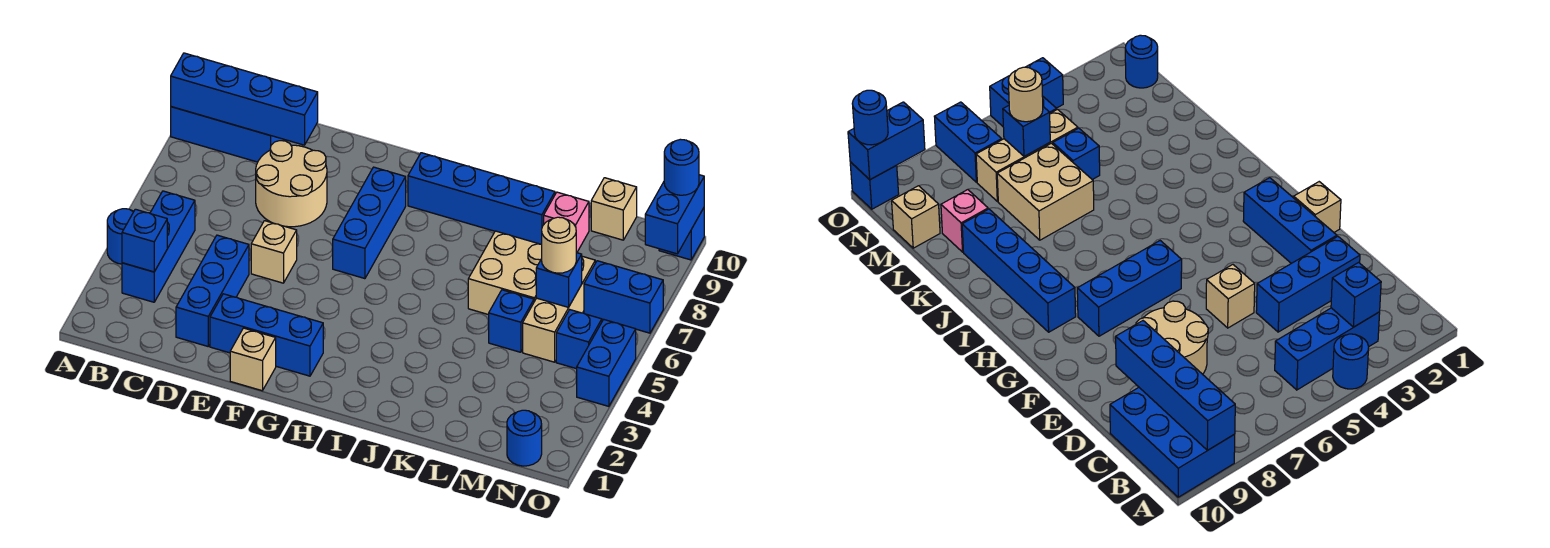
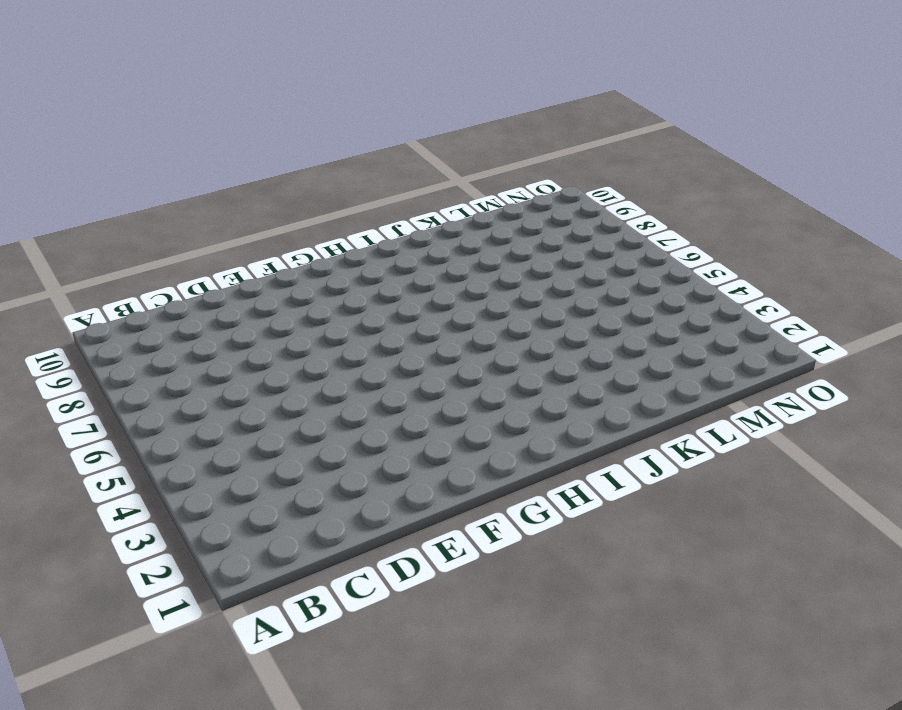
none -> blue round brick A4 level 1
none -> blue brick A9:C10 level 1
none -> blue brick B3:B5 level 1

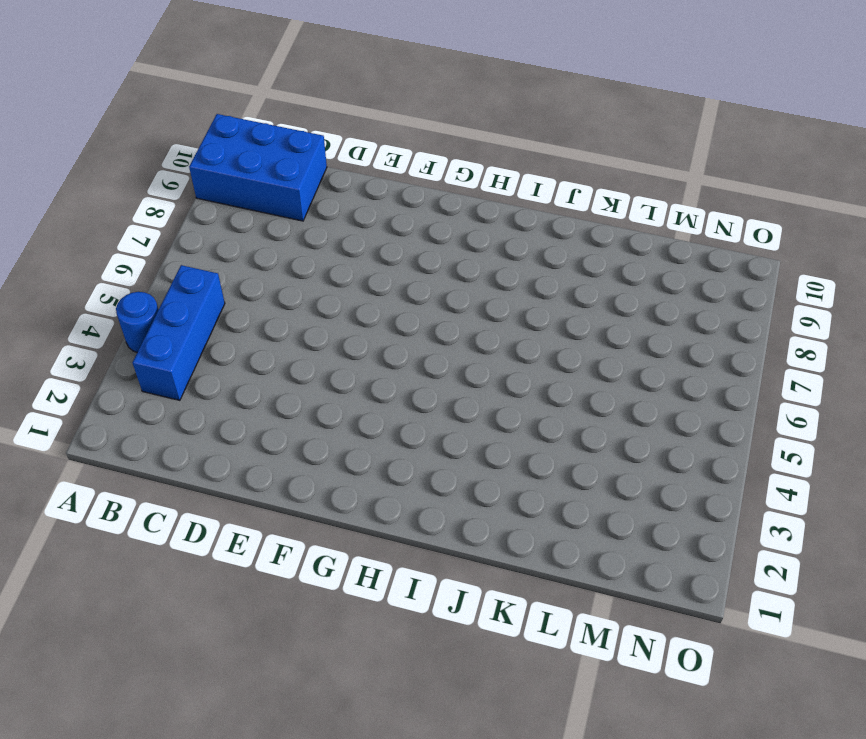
none -> blue brick D2:D4 level 1
none -> tan round brick D7:E8 level 1
none -> blue brick E2:G2 level 1

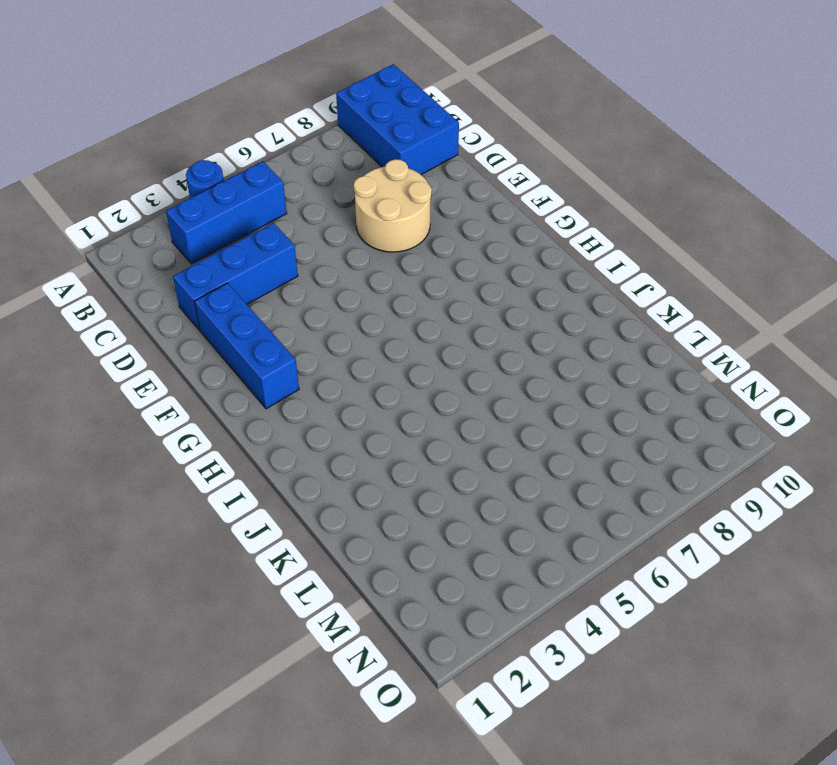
none -> tan brick E5 level 1
none -> tan brick F1 level 1
none -> blue brick G6:G8 level 1

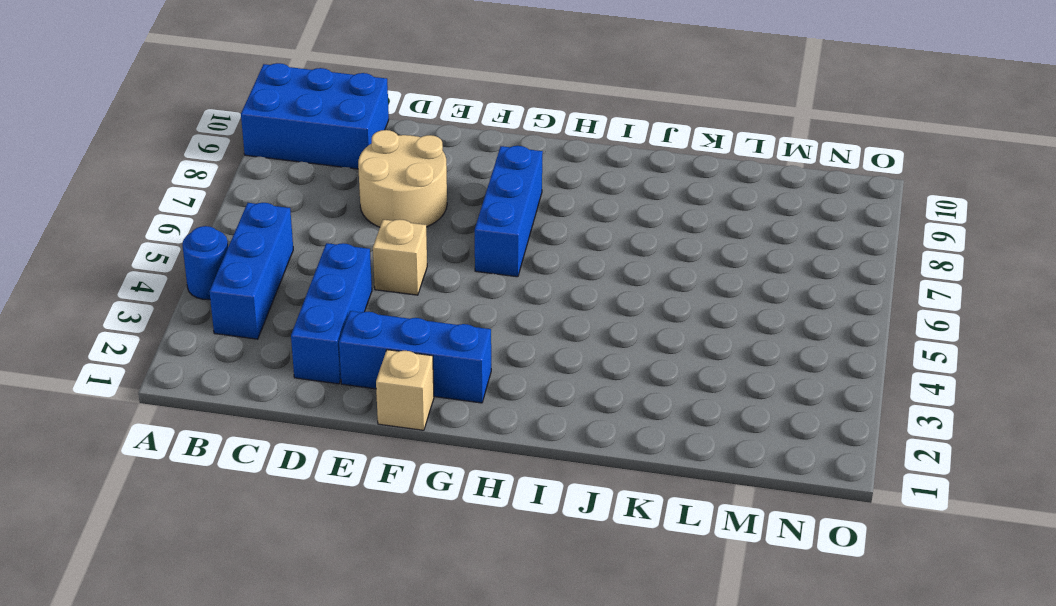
none -> blue brick H9:K9 level 1
none -> tan brick K6:L7 level 1
none -> blue brick L5 level 1

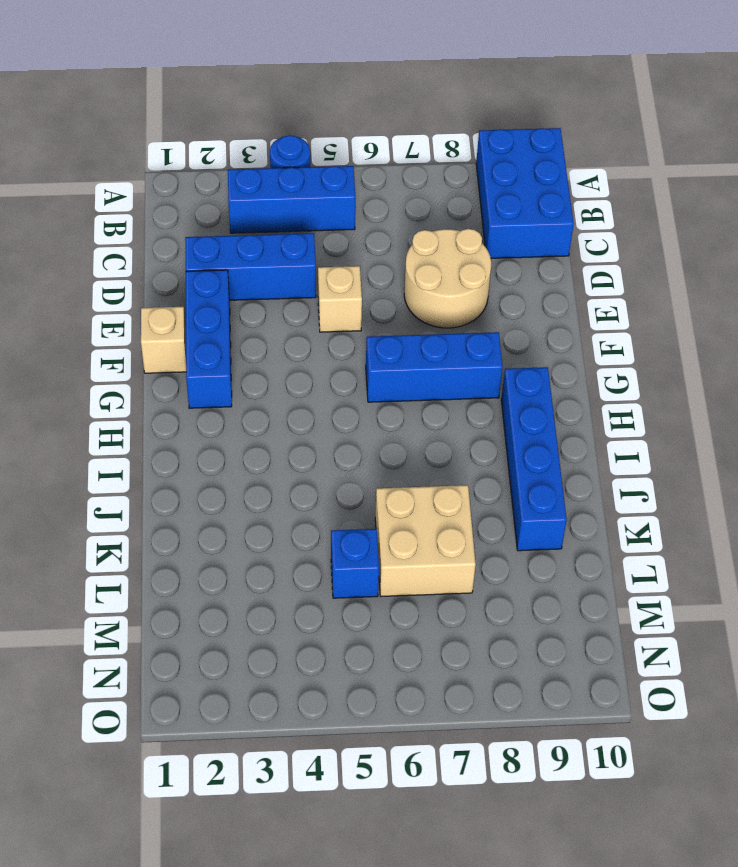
none -> pink brick L9 level 1
none -> tan brick M5:M7 level 1
none -> tan brick M10 level 1

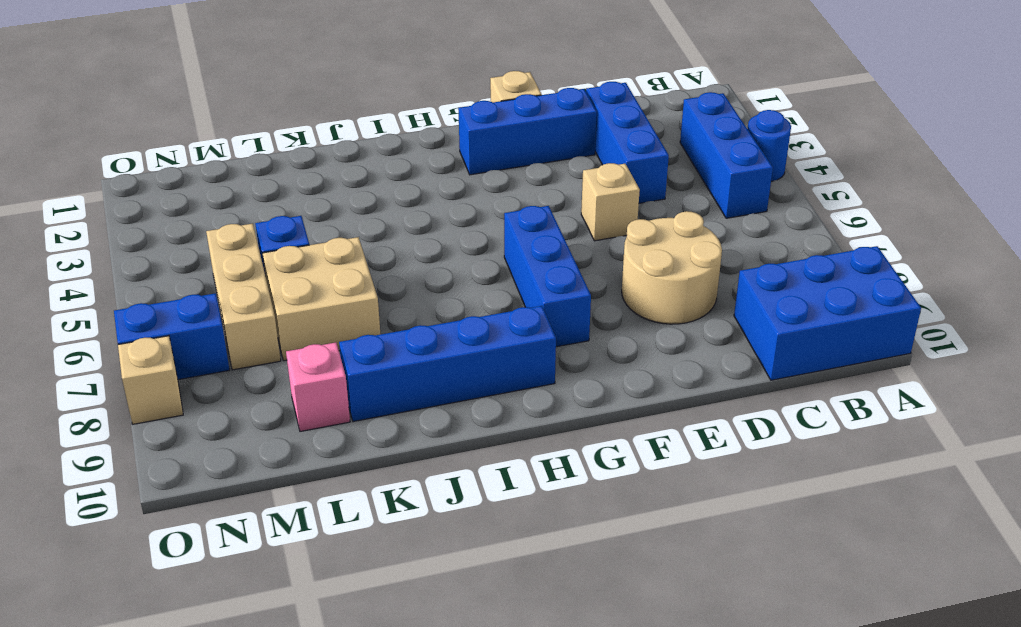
tan brick O8 level 1 -> tan brick M10 level 1
none -> blue round brick N1 level 1
none -> blue brick N5 level 1
none -> blue brick O4:O5 level 1

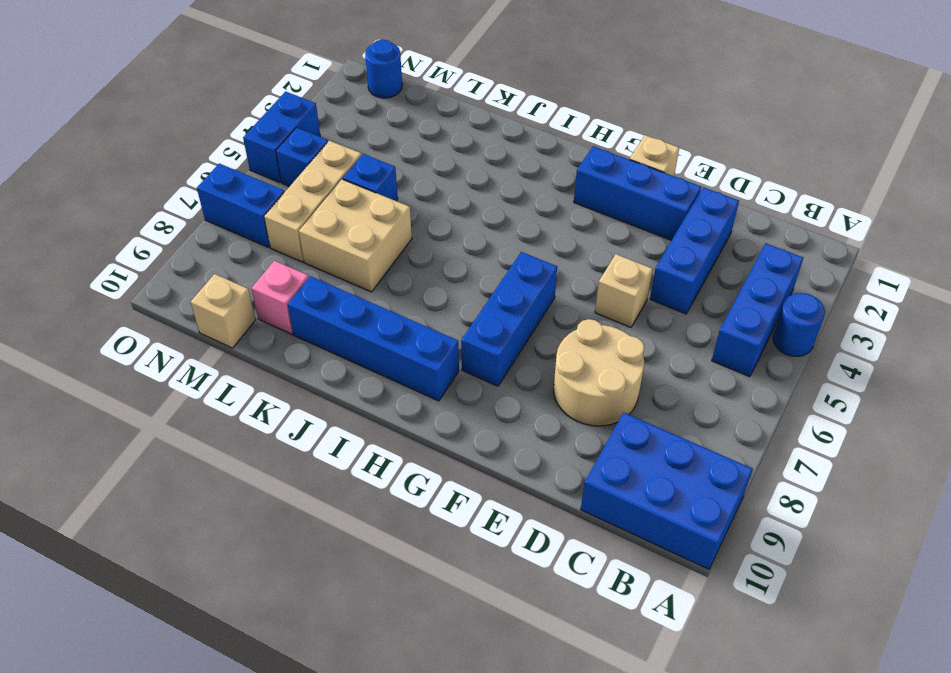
none -> blue brick O10 level 1
none -> blue brick A9:D9 level 2
none -> blue brick B3 level 2

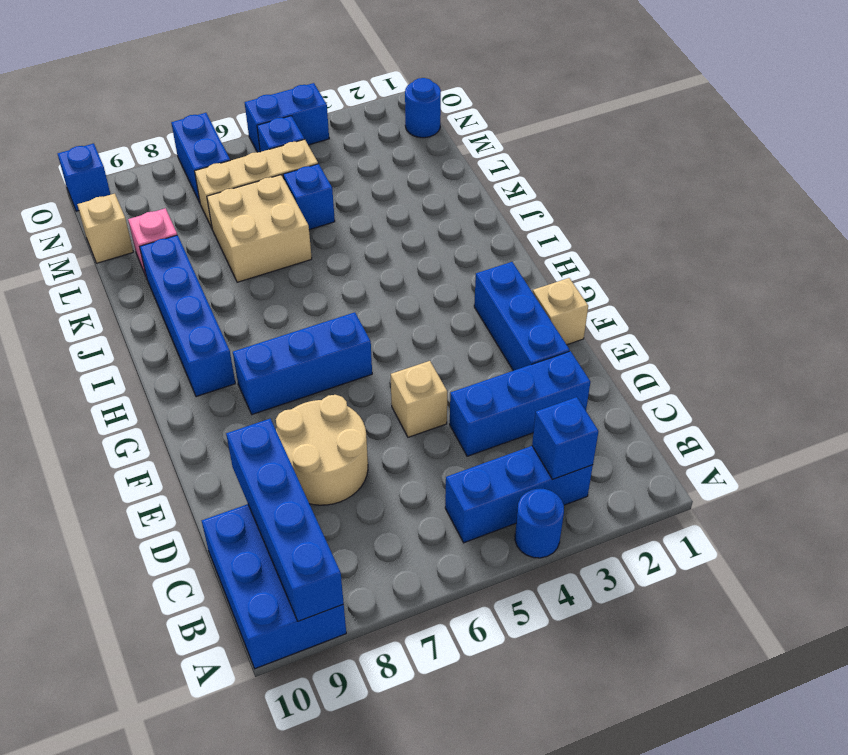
none -> blue brick M6 level 2
none -> blue brick O9:O10 level 2
none -> tan round brick M6 level 3

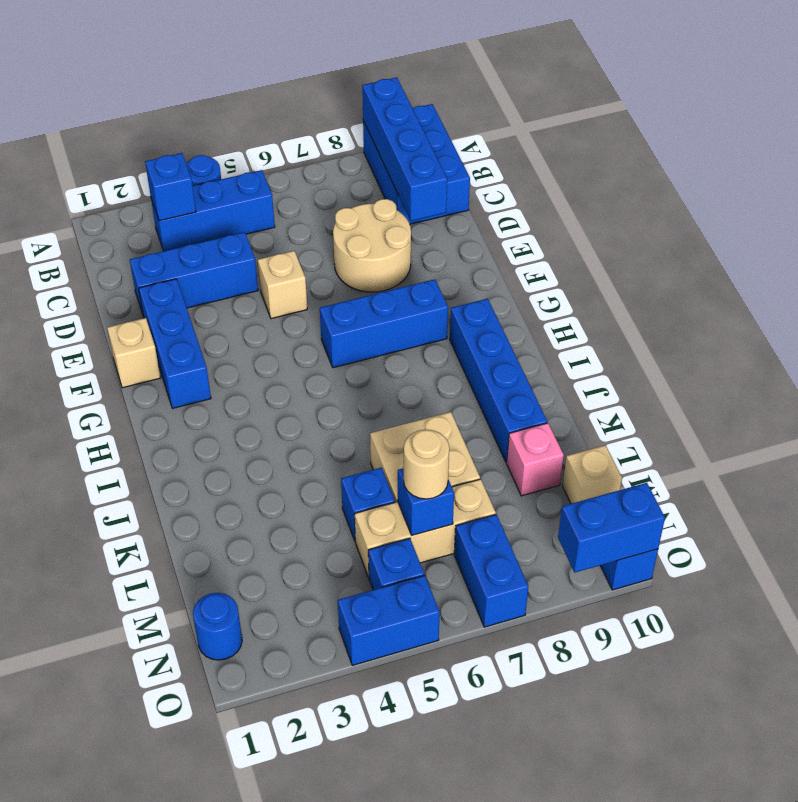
none -> blue round brick O10 level 3

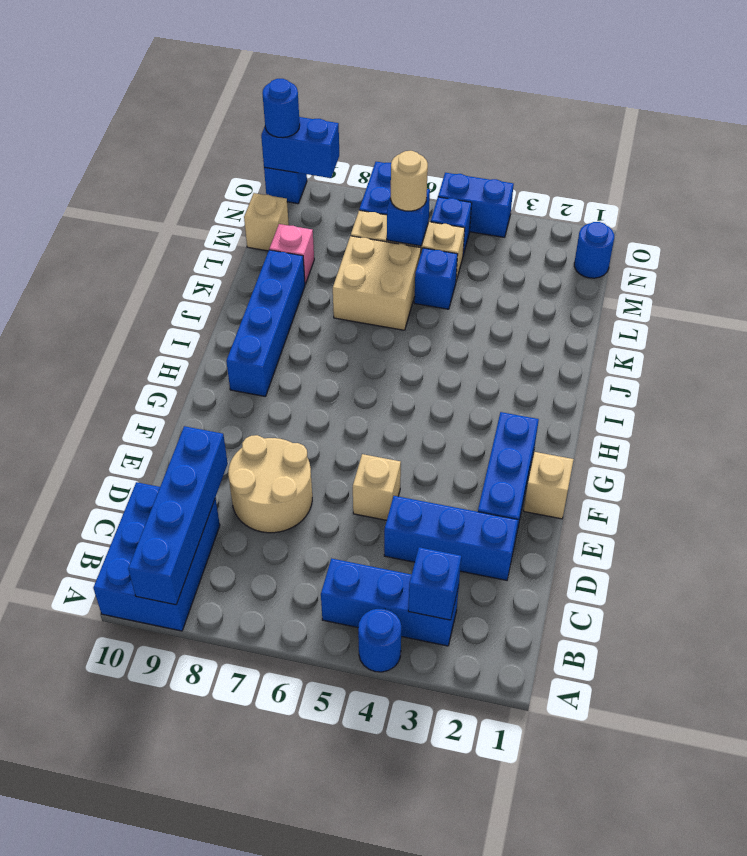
none -> blue brick G6:G8 level 1

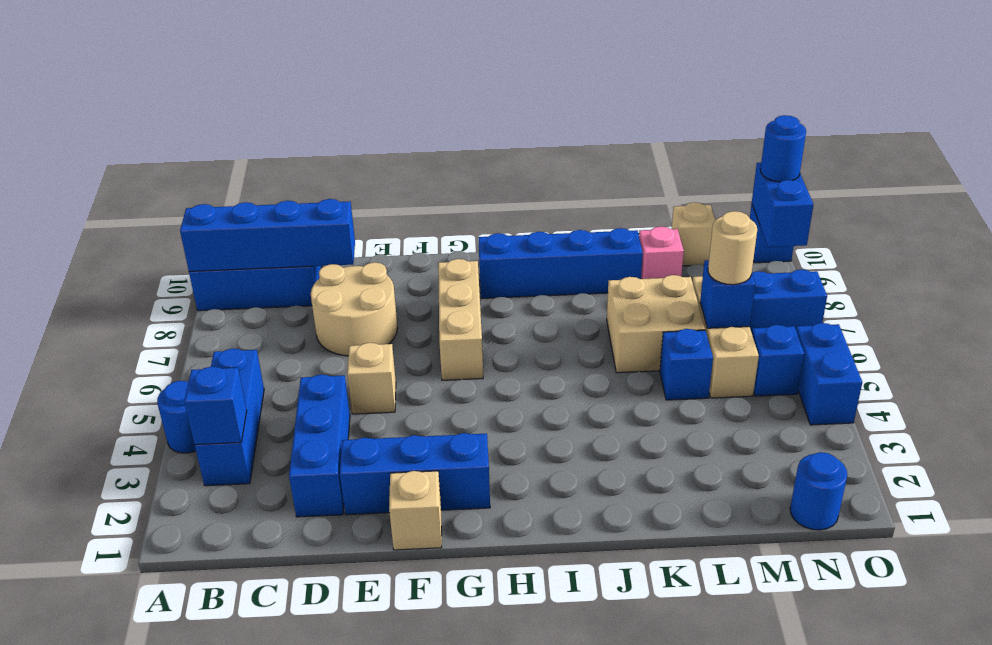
tan brick G6:G8 level 1 -> blue brick G6:G8 level 1

